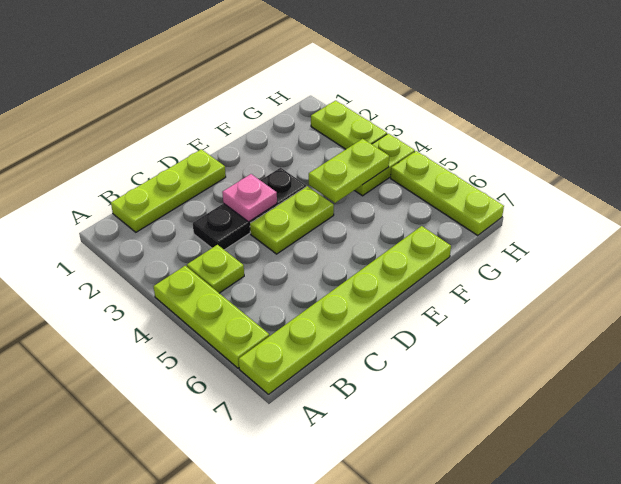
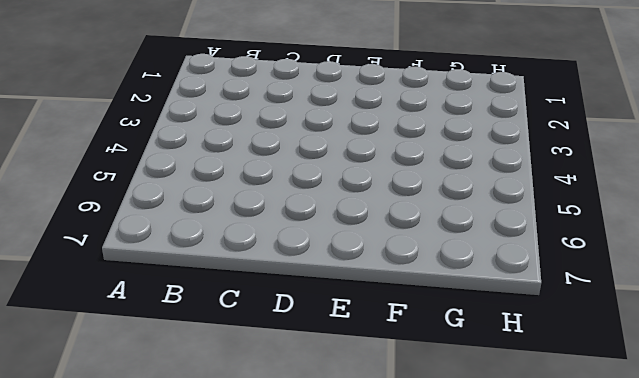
none -> lime plate A4:A6 level 1
none -> lime plate A7:F7 level 1

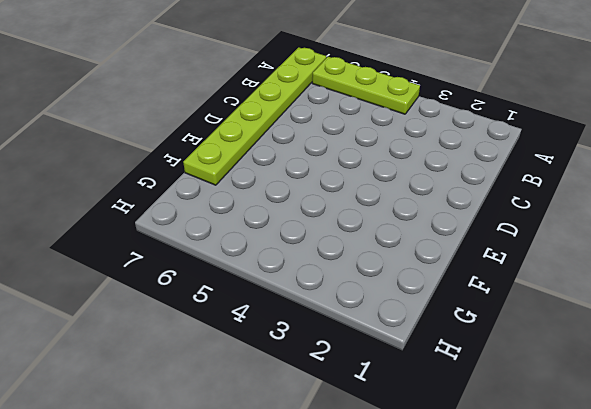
none -> lime plate B1:D1 level 1
none -> lime plate B4 level 1

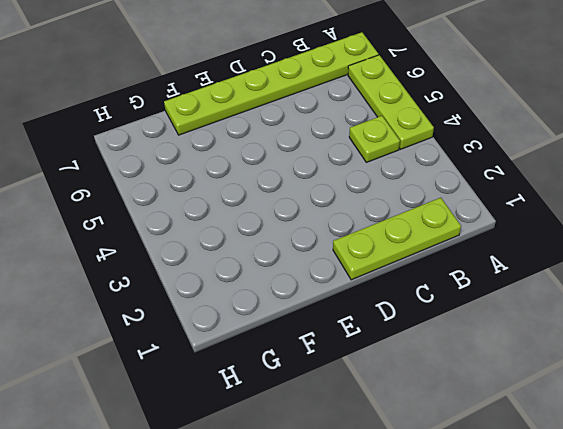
none -> black plate C3:E3 level 1
none -> lime plate D4:E4 level 1

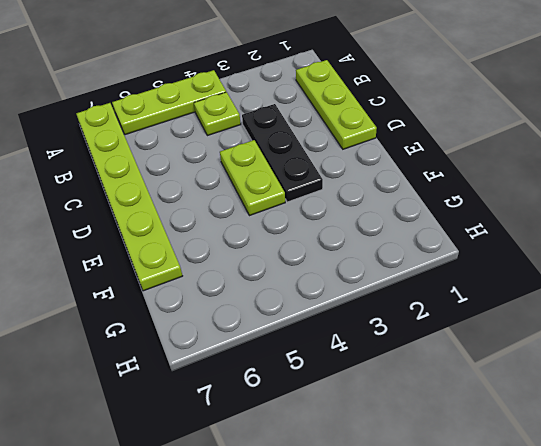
none -> lime plate G4:H4 level 1
none -> lime plate H2:H3 level 1

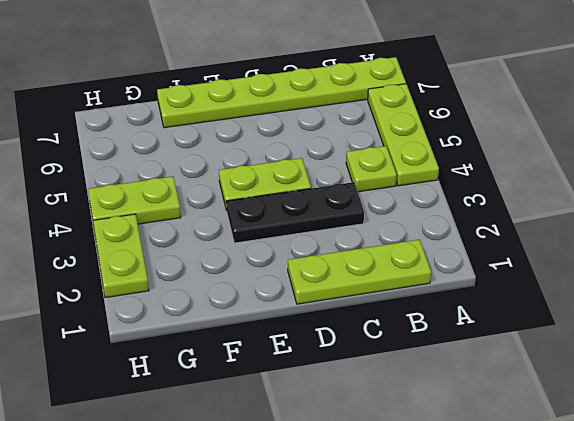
none -> lime plate H5:H7 level 1
none -> pink plate D3 level 2

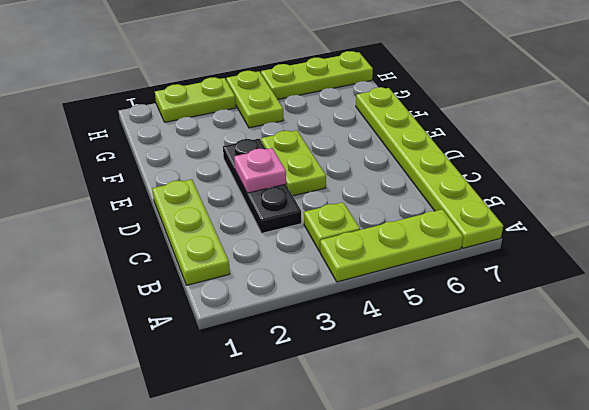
none -> lime plate F4:G4 level 2

